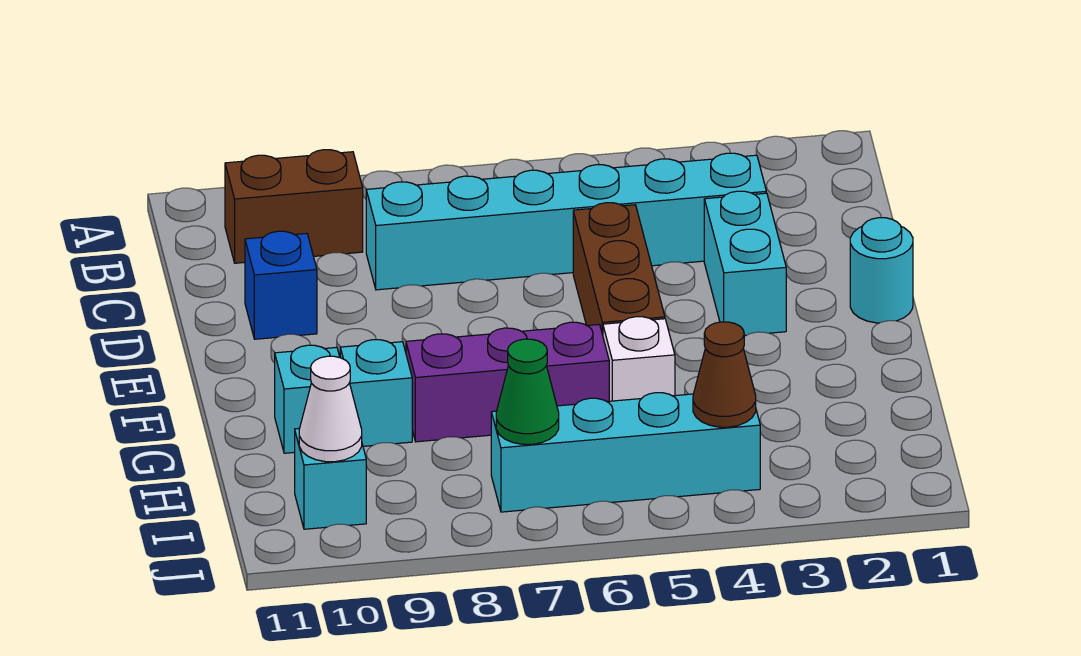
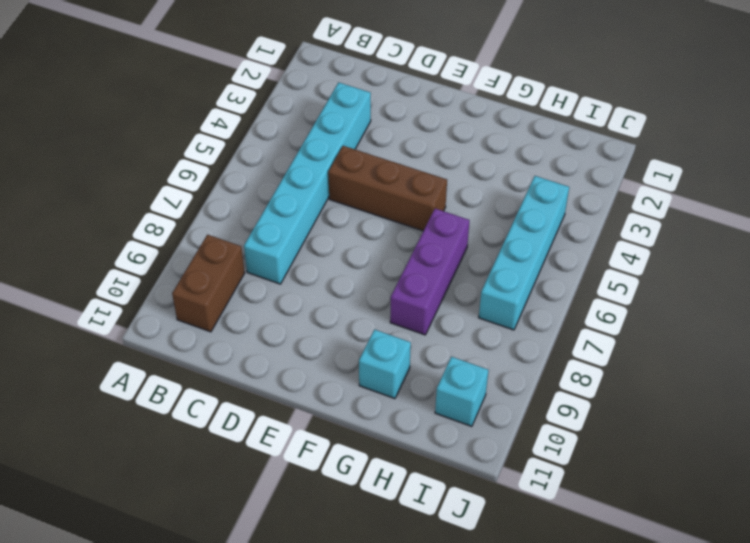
none -> cyan brick D3:E3 level 1
none -> blue brick D10 level 1
none -> cyan round brick E1 level 1

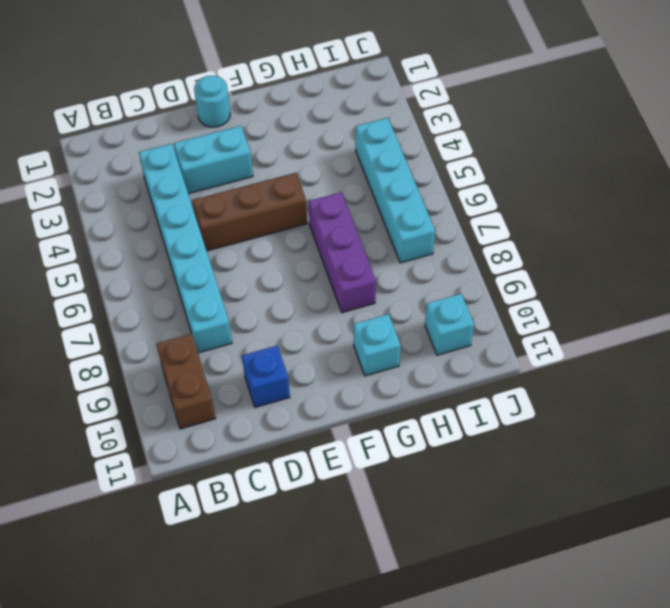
none -> white brick G5 level 1
none -> cyan brick G9 level 1
none -> brown cone I4 level 2

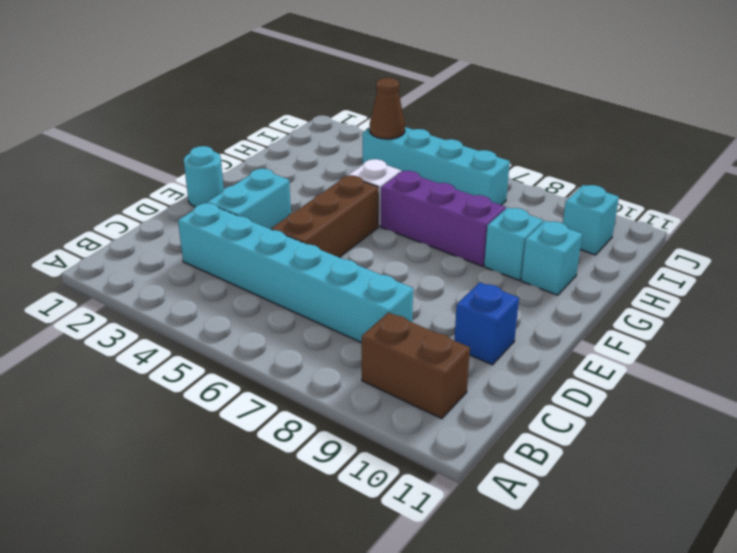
none -> green cone I7 level 2
none -> white cone I10 level 2

